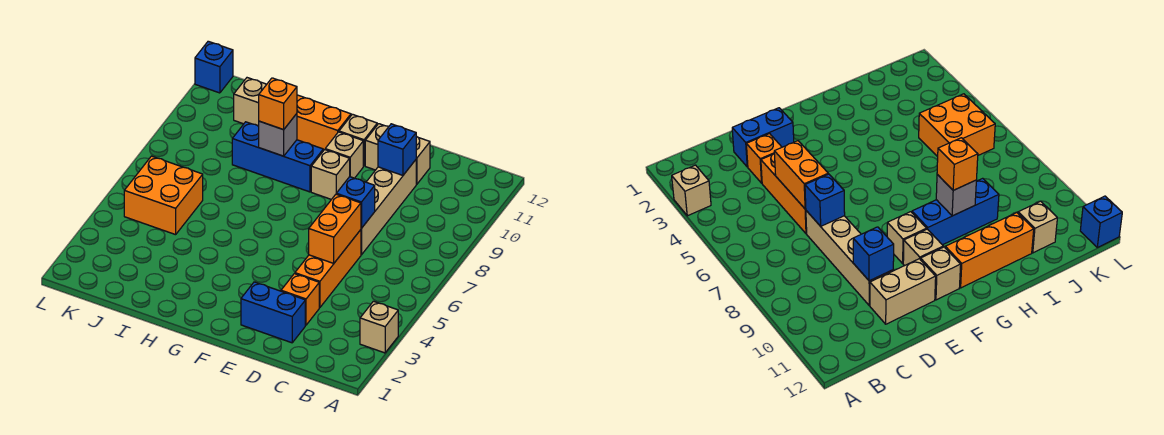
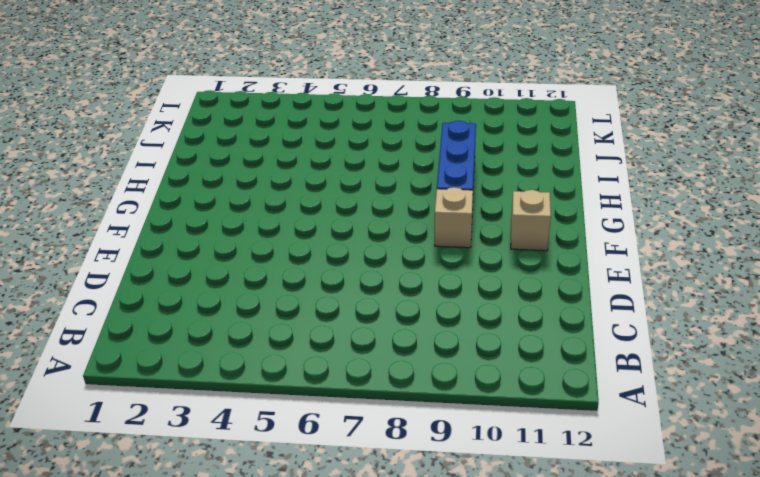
none -> tan brick A3 level 1
none -> blue brick D2:E2 level 1
none -> orange brick D3 level 1

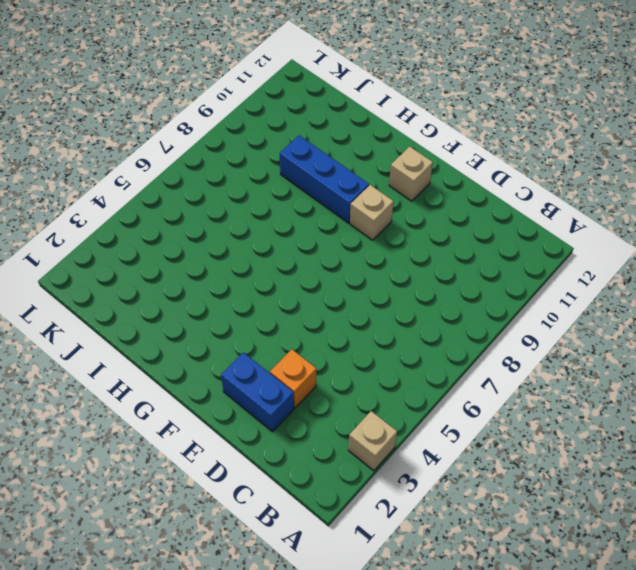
none -> orange brick D4:D6 level 1
none -> tan brick D7:D10 level 1
none -> tan brick D11:E11 level 1

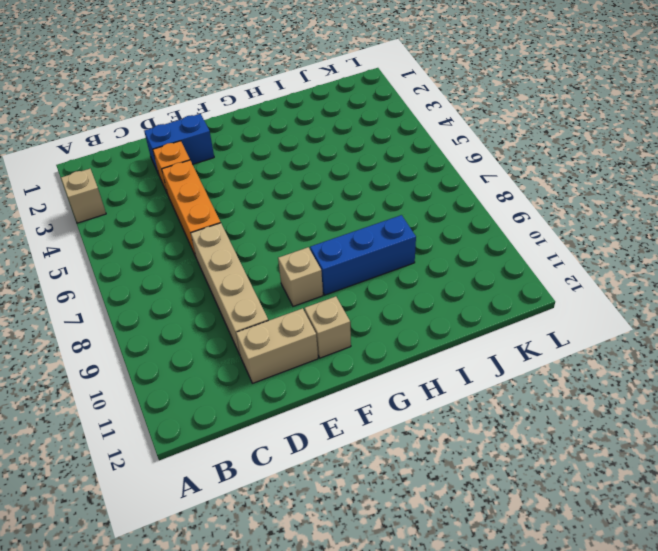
none -> tan brick F10 level 1
none -> orange brick G11:I11 level 1
none -> orange brick J5:K6 level 1

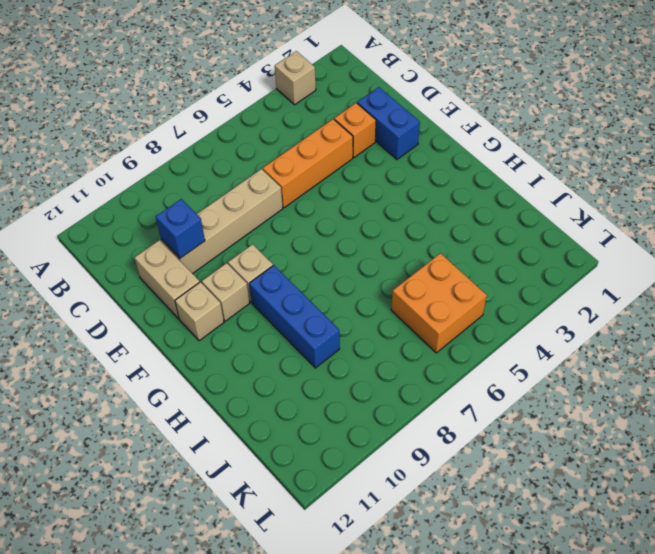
none -> orange brick G11:I11 level 1
none -> tan brick J11 level 1
none -> blue brick L12 level 1

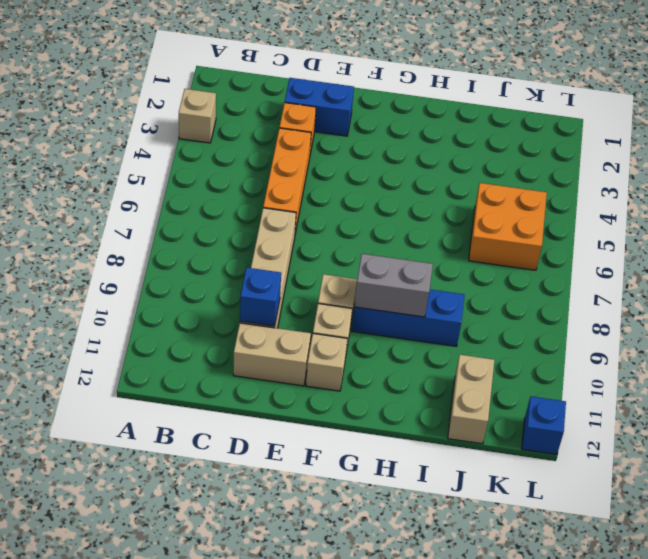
grey brick G9:H9 level 2 -> grey brick H9 level 2
tan brick J11:J12 level 1 -> tan brick J11 level 1
none -> orange brick G11:I11 level 1
none -> orange brick D5:D6 level 2
none -> blue brick D7 level 2

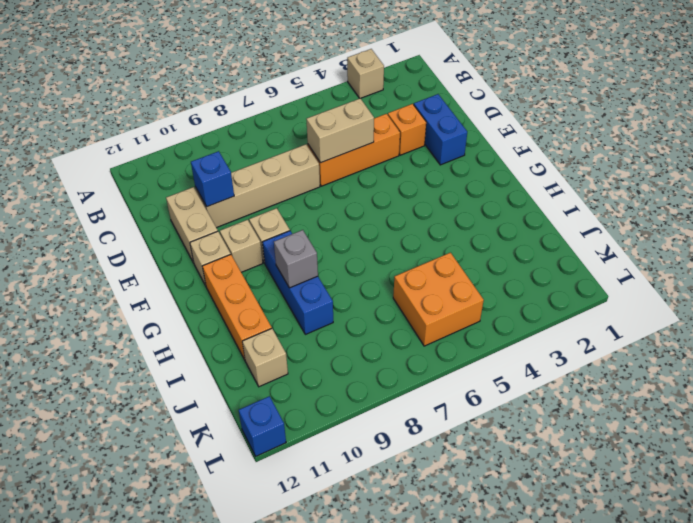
tan brick D5:D6 level 2 -> orange brick D5:D6 level 2
none -> blue brick D7 level 2
none -> orange brick H9 level 3

